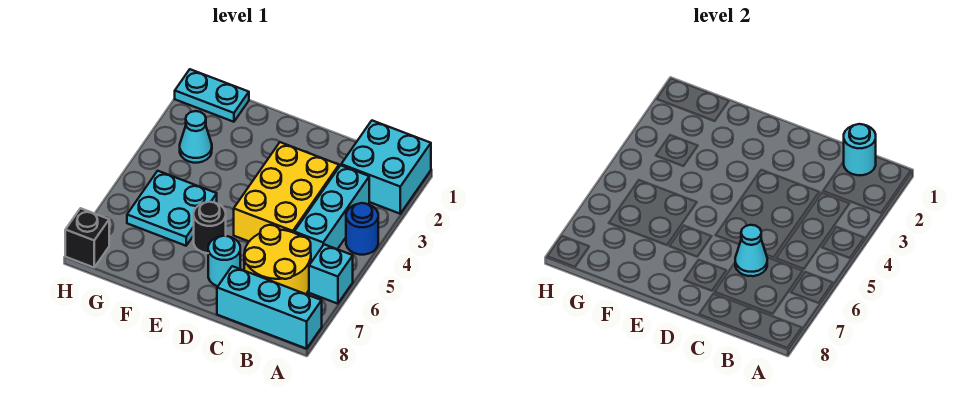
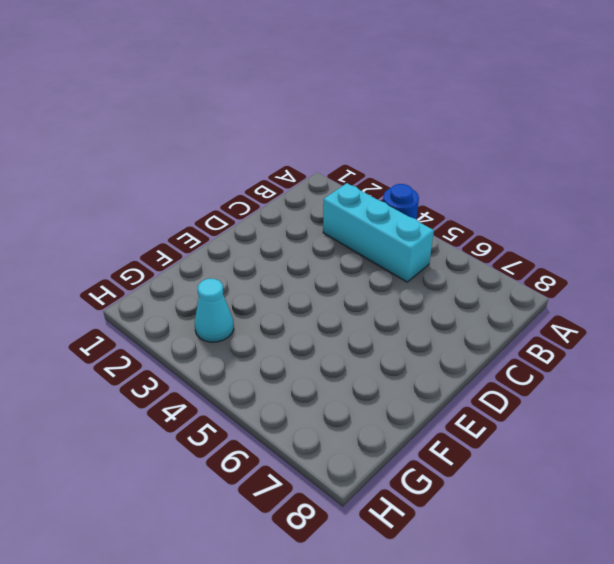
none -> cyan brick A1:B2 level 1
none -> cyan brick A6 level 1
none -> cyan brick A8:C8 level 1

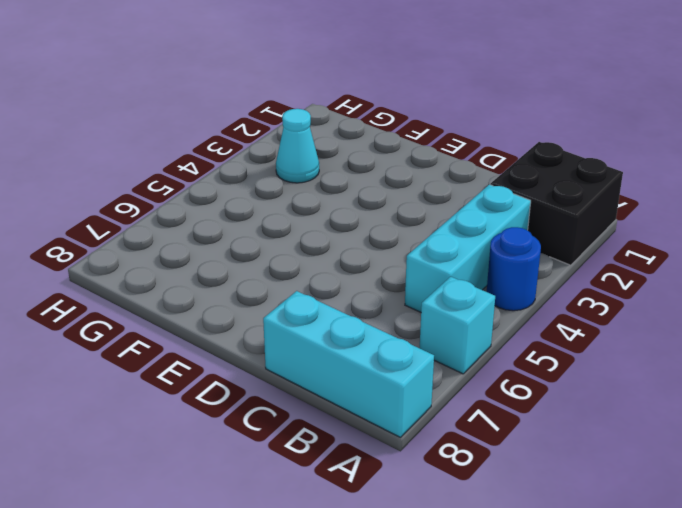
black brick A1:B2 level 1 -> cyan brick A1:B2 level 1
none -> yellow round brick B6:C7 level 1
none -> yellow brick C3:D5 level 1
none -> cyan round brick D7 level 1

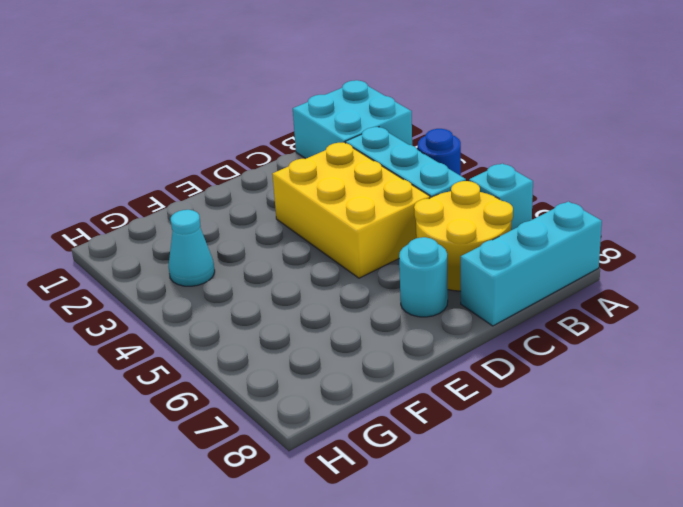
none -> black round brick E6 level 1
none -> cyan plate F5:G6 level 1
none -> cyan plate G1:H1 level 1

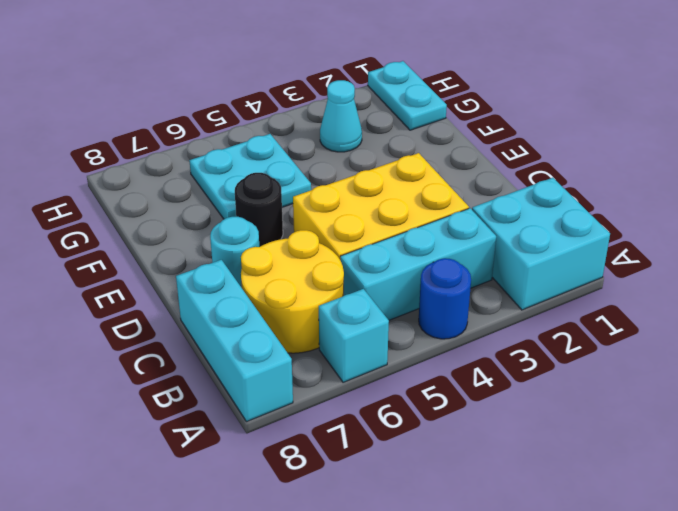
none -> black brick H8 level 1
none -> cyan round brick B1 level 2
none -> cyan cone C6 level 2

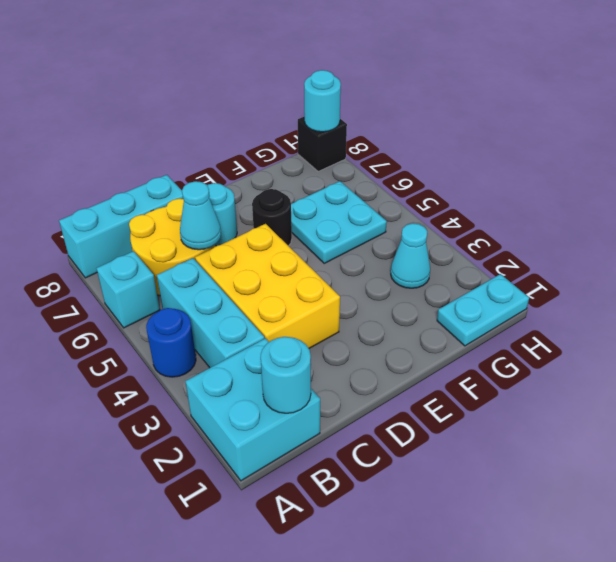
cyan round brick H8 level 2 -> none

